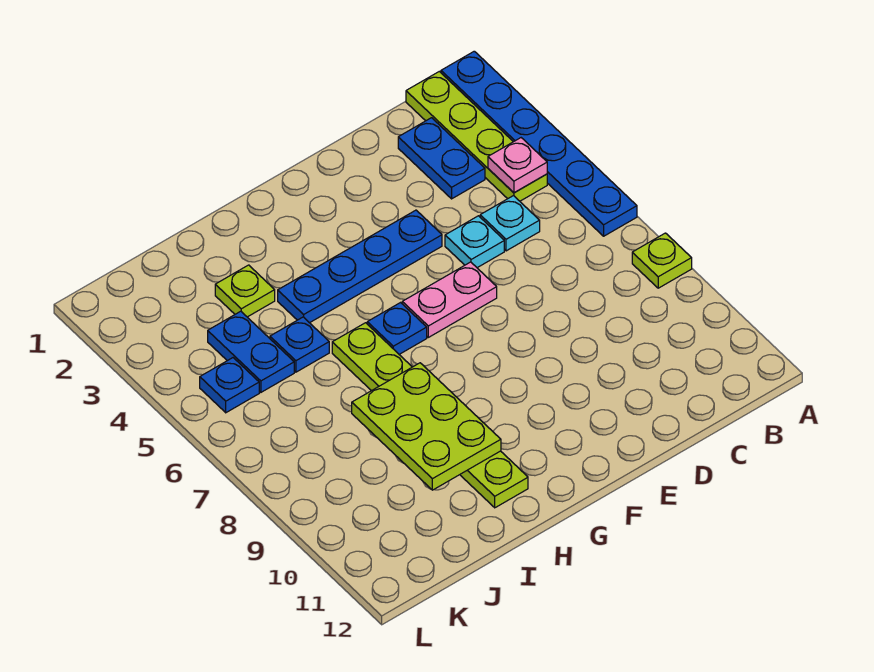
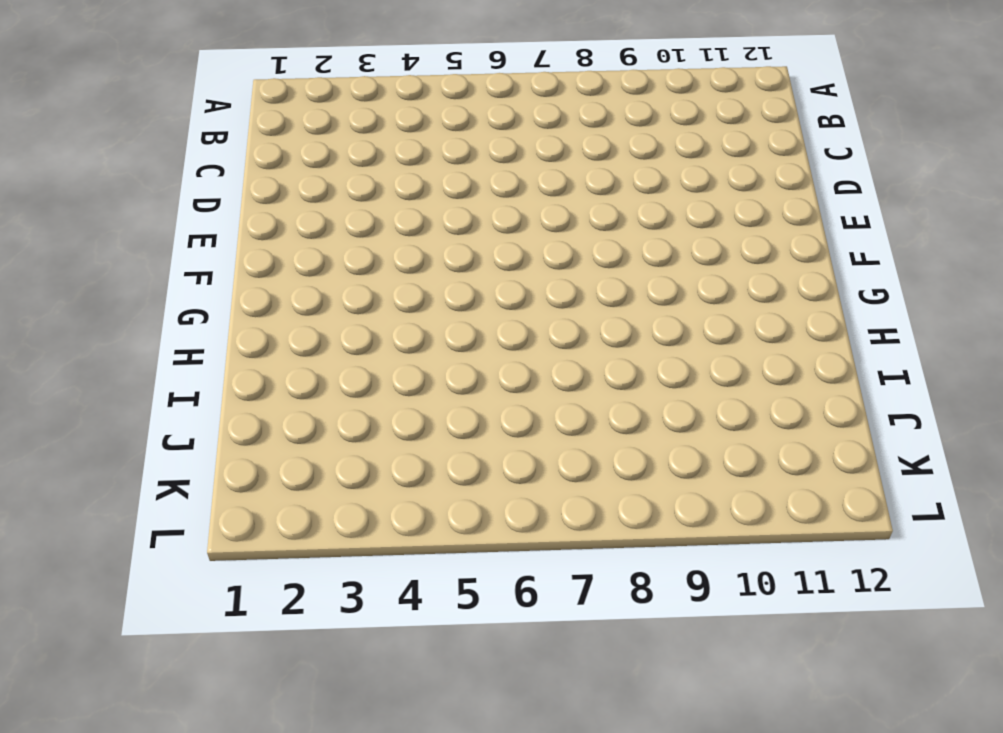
none -> blue plate A1:A6 level 1
none -> lime plate A8 level 1
none -> lime plate B1:B4 level 1

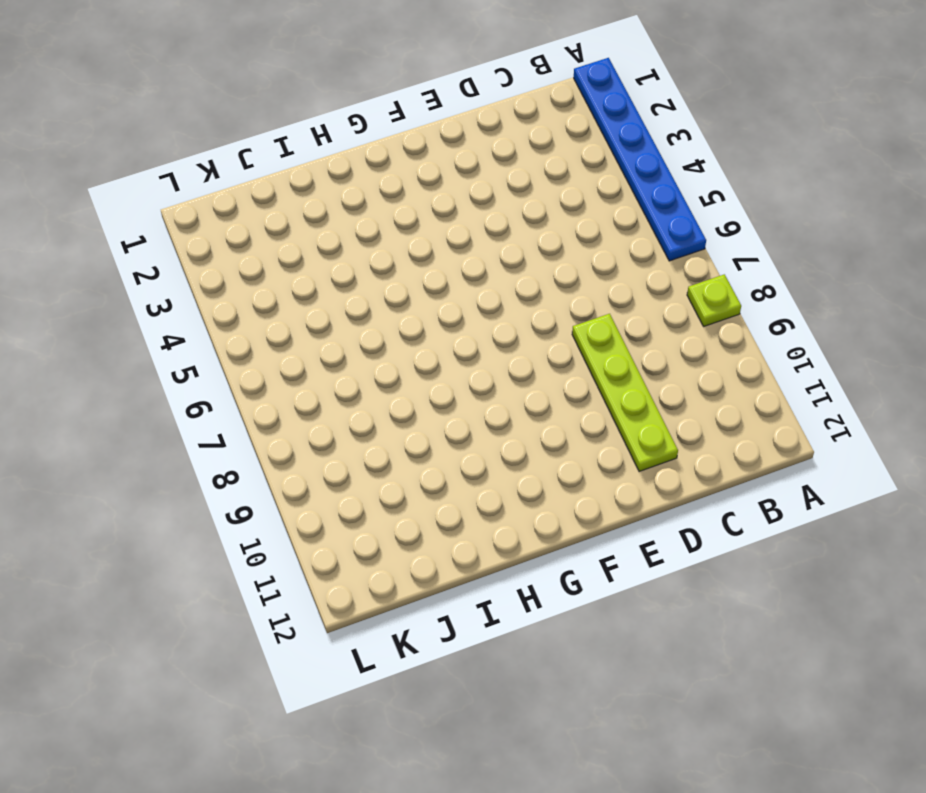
lime plate D8:D11 level 1 -> lime plate B1:B4 level 1
none -> blue plate C2:C3 level 1
none -> cyan plate C5 level 1
none -> cyan plate D5 level 1

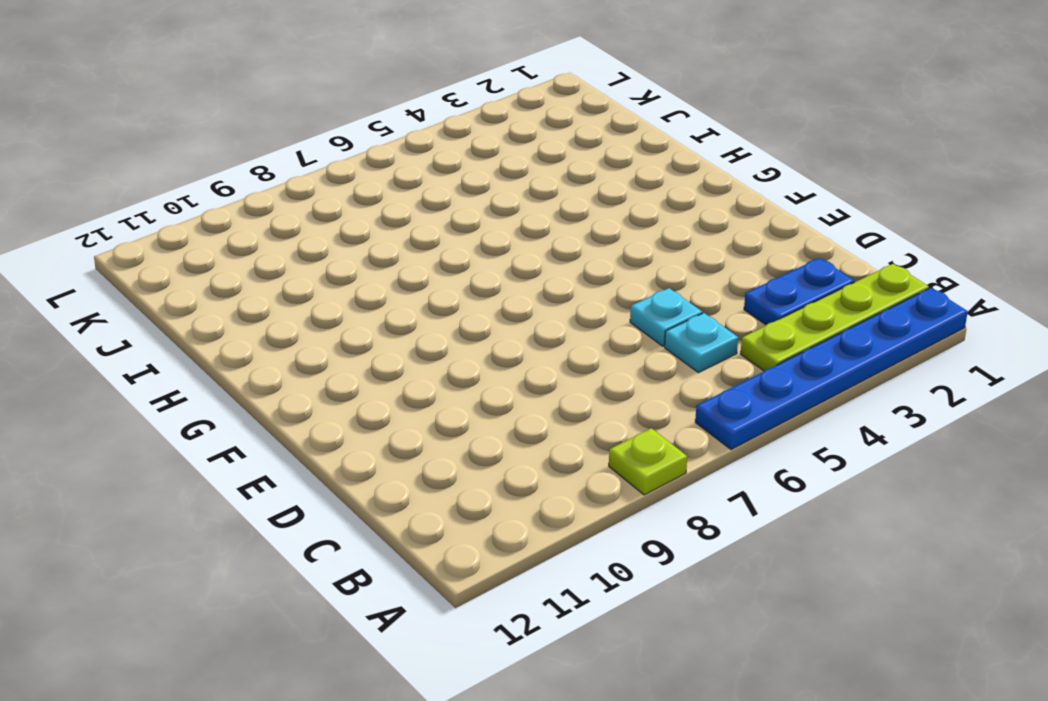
none -> blue plate E4:H4 level 1
none -> pink plate E6:F6 level 1
none -> blue plate G6 level 1

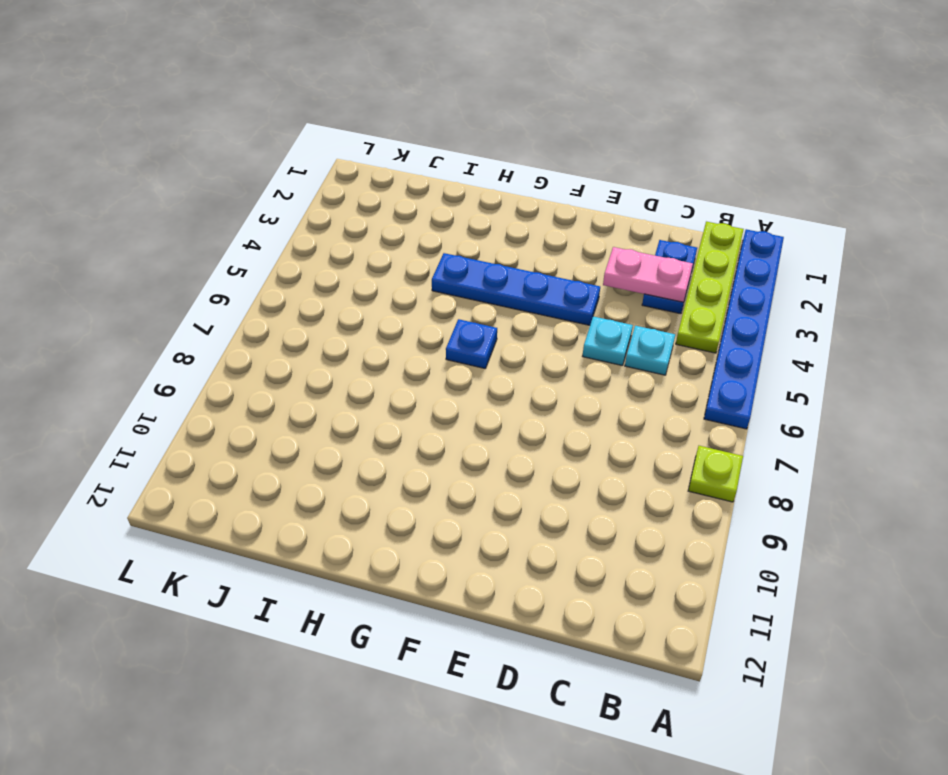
pink plate C3:D3 level 2 -> pink plate E6:F6 level 1
none -> lime plate H6:H11 level 1
none -> lime plate I3 level 1
none -> blue plate I5 level 1

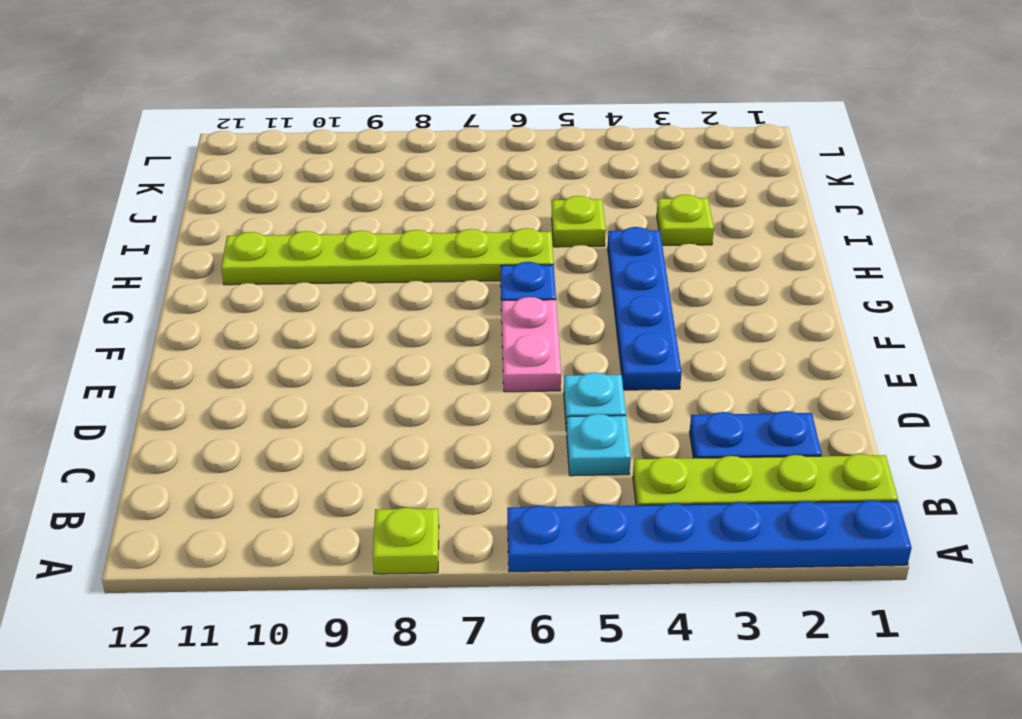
lime plate I5 level 1 -> blue plate I5 level 1
none -> blue plate J4:J5 level 1
none -> blue plate K5 level 1
none -> pink plate B4 level 2

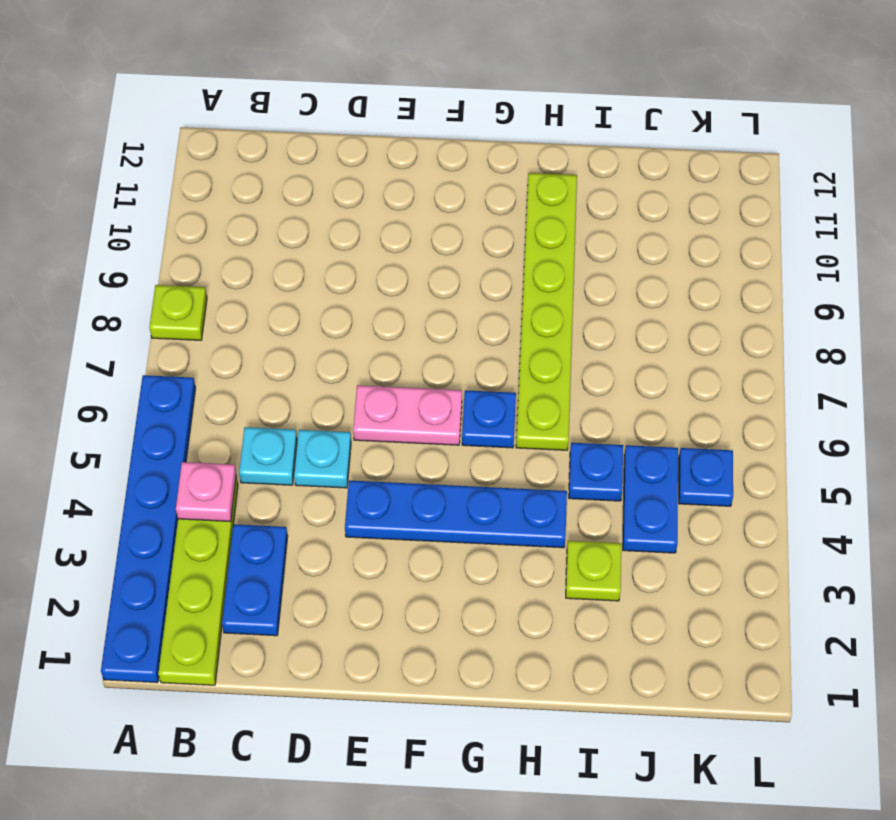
none -> lime plate H8:I10 level 2

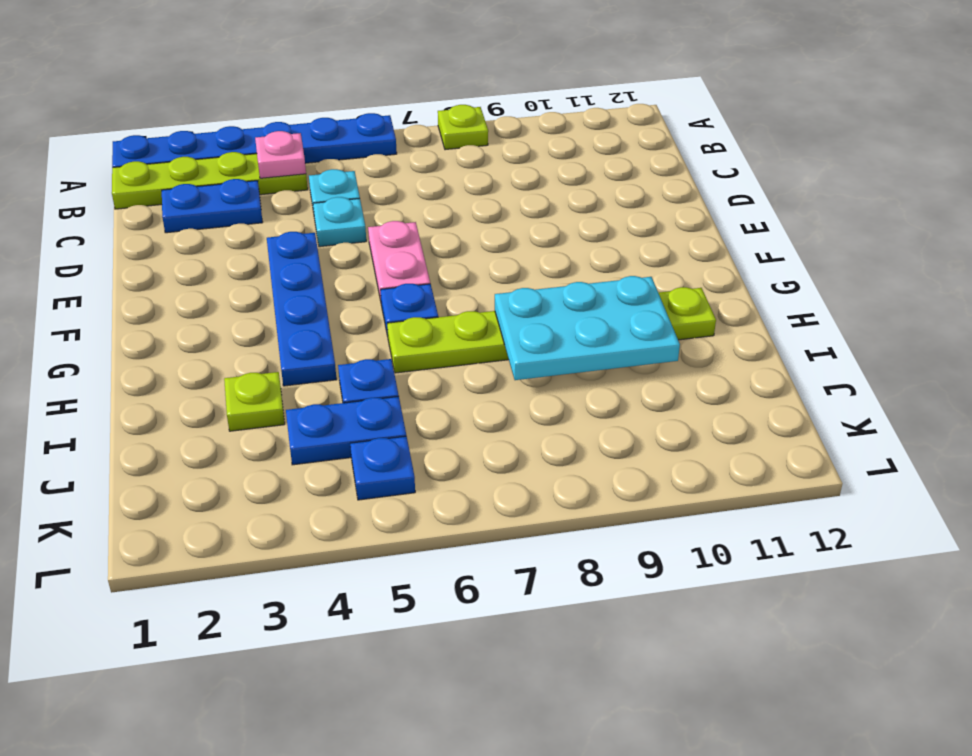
cyan plate H8:I10 level 2 -> lime plate H8:I10 level 2

